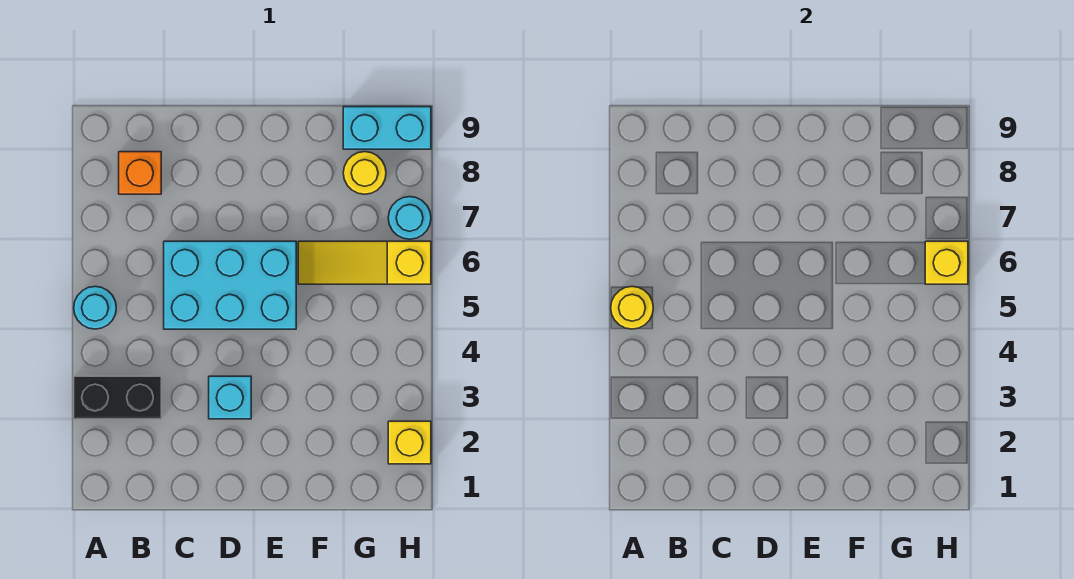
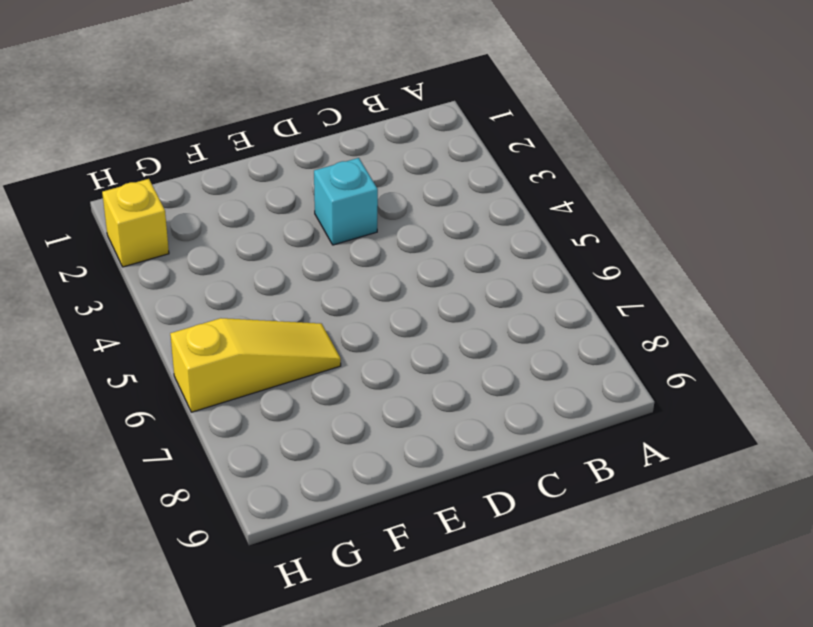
none -> black brick A3:B3 level 1
none -> cyan round brick A5 level 1
none -> orange brick B8 level 1

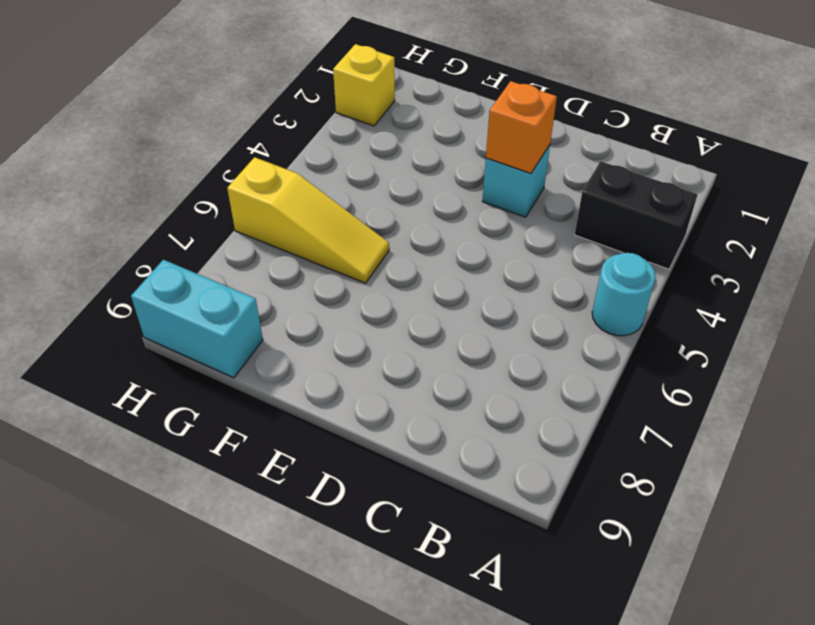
orange brick D3 level 2 -> orange brick B8 level 1
none -> cyan brick C5:E6 level 1
none -> yellow round brick G8 level 1
none -> cyan round brick H7 level 1

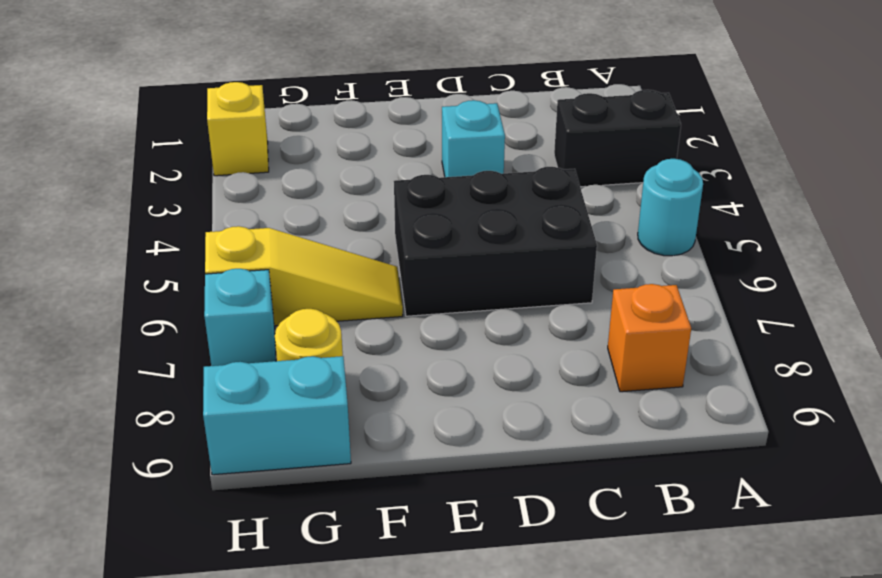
black brick C5:E6 level 1 -> cyan brick C5:E6 level 1
cyan brick H7 level 1 -> cyan round brick H7 level 1
none -> yellow round brick A5 level 2
none -> yellow brick H6 level 2

